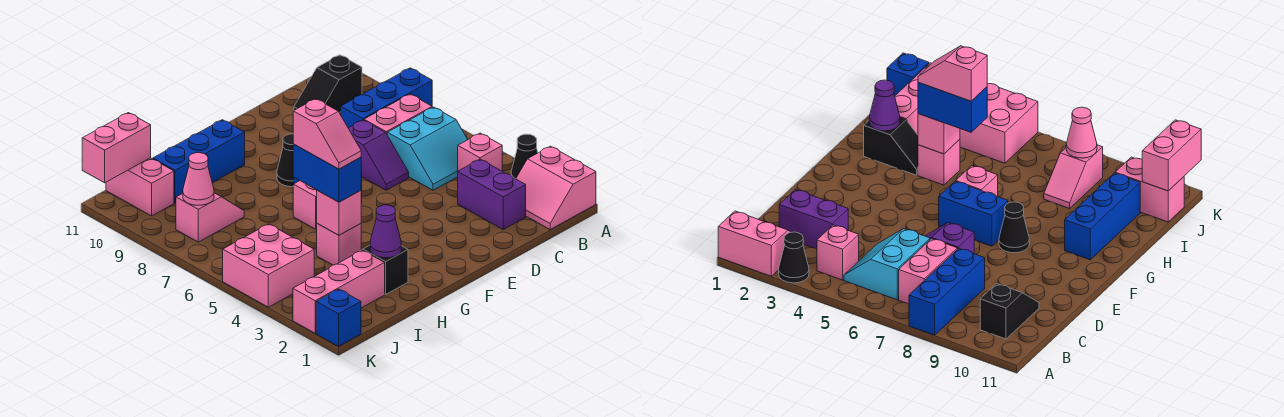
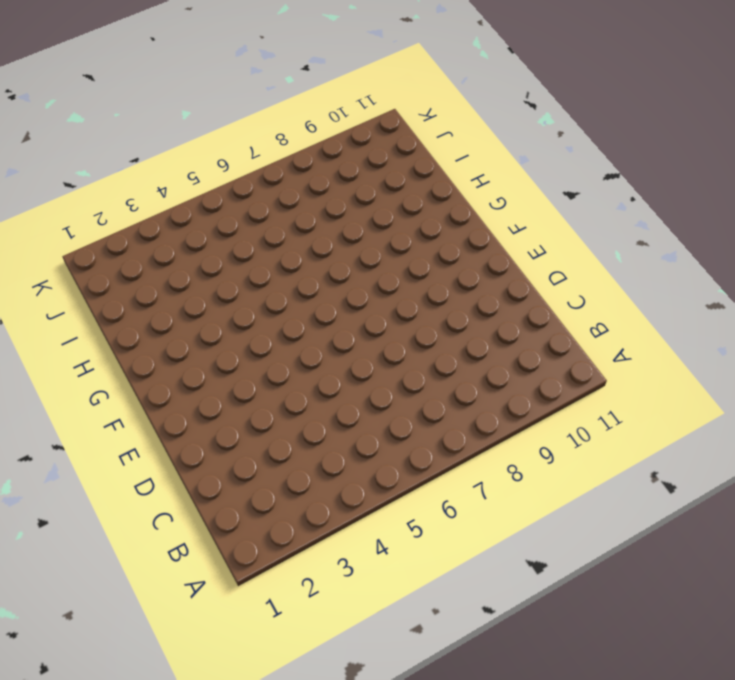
none -> pink slope A1:B2 level 1 top A
none -> black cone A3 level 1
none -> blue brick A8:C8 level 1

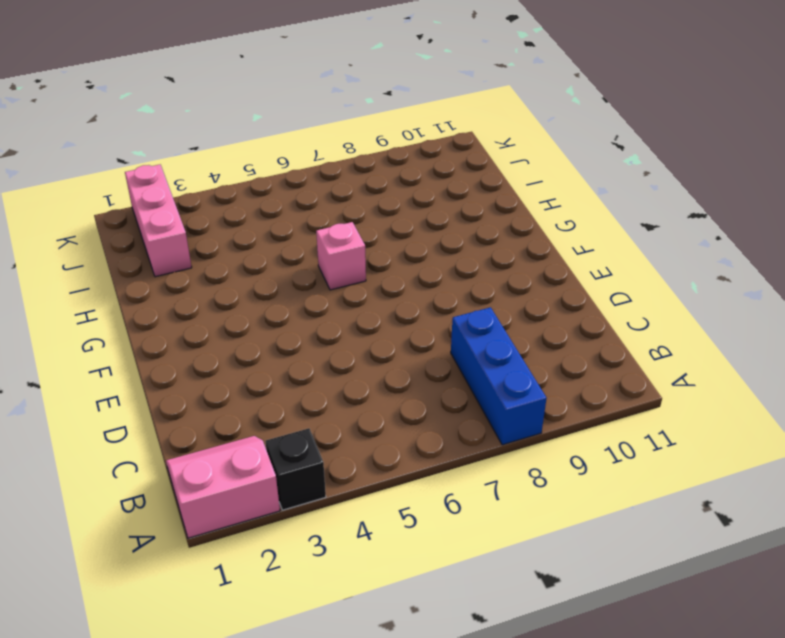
black brick A3 level 1 -> black cone A3 level 1
none -> pink brick B4 level 1
none -> cyan slope B5:C6 level 1 top 6
none -> pink brick B7:C7 level 1

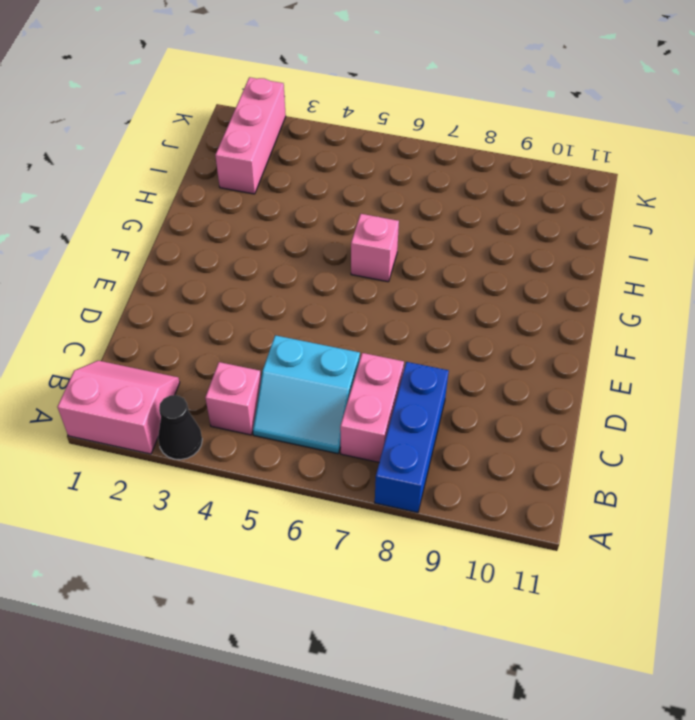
cyan slope B5:C6 level 1 top C -> cyan slope B5:C6 level 1 top 6
none -> black slope B10:C10 level 1 top B
none -> purple brick C2:C3 level 1
none -> purple slope D6:D7 level 1 top 7

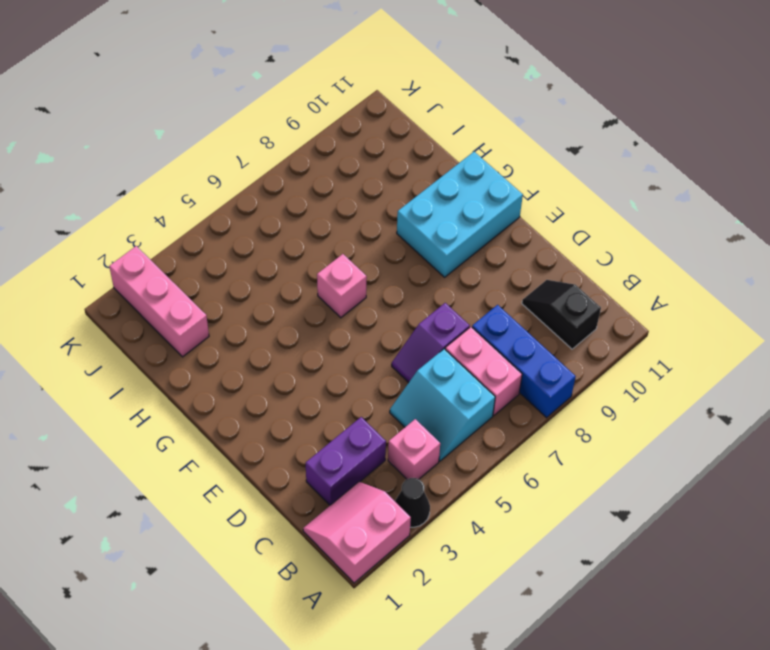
cyan brick F9:G11 level 1 -> blue brick G10:I10 level 1
none -> blue brick F6:F7 level 1
none -> black cone F8 level 1
none -> black slope H2:H3 level 1 top 2

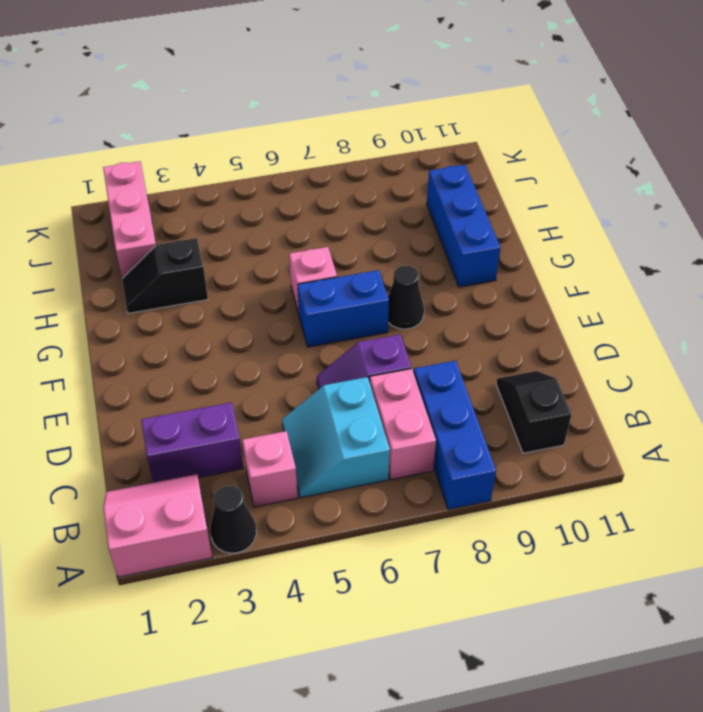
black slope H2:H3 level 1 top 3 -> black slope H2:H3 level 1 top 2
none -> pink brick H4 level 1
none -> pink slope I8:J8 level 1 top J
none -> pink brick J4:K5 level 1

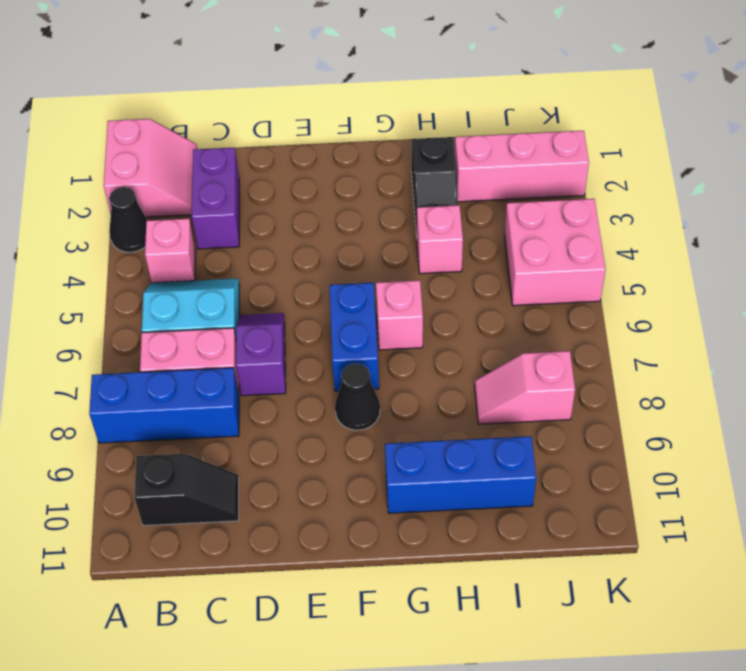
none -> pink brick J10:J11 level 1
none -> blue brick K1 level 1
none -> purple cone H2 level 2

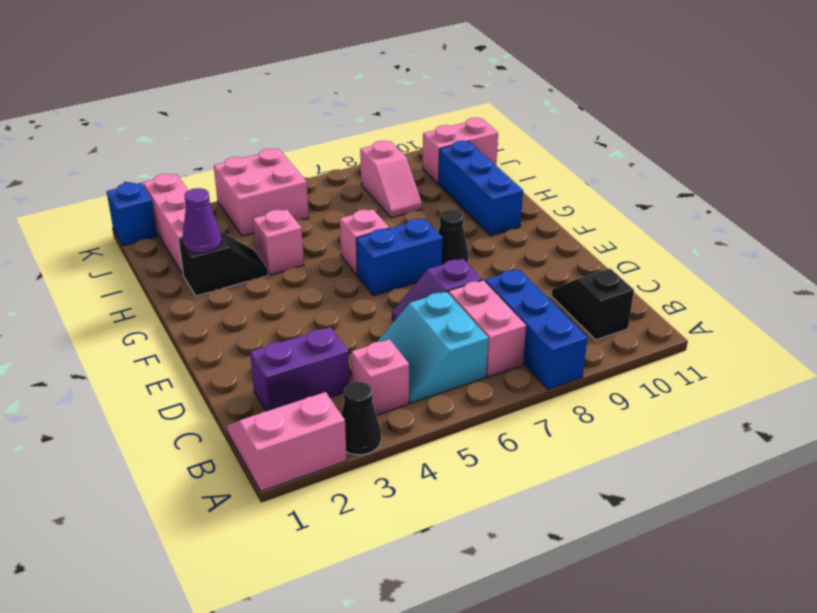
none -> pink brick H4 level 2
none -> pink cone J8 level 2
none -> pink brick J11:K11 level 2

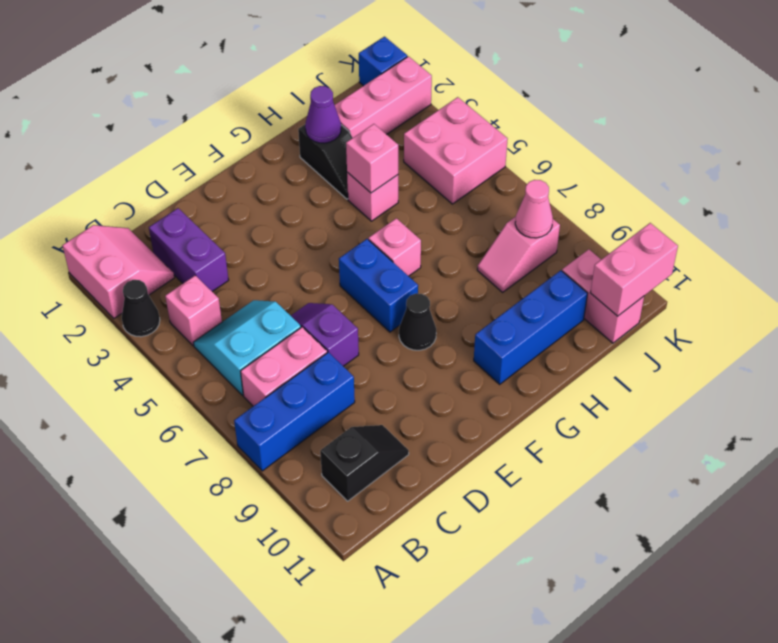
none -> blue brick H4:H5 level 3
none -> pink slope H4:H5 level 4 top 5

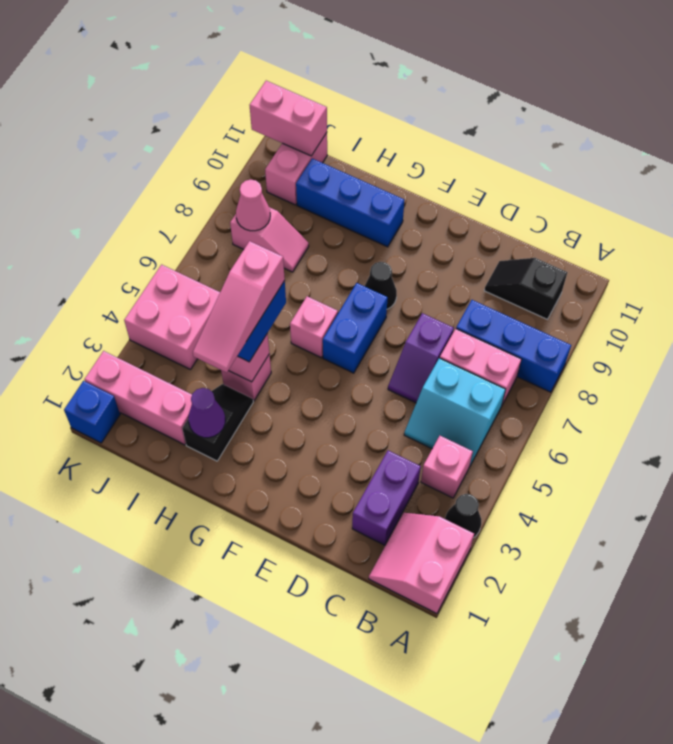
pink slope H3:H5 level 4 top 5 -> pink slope H4:H5 level 4 top 5

